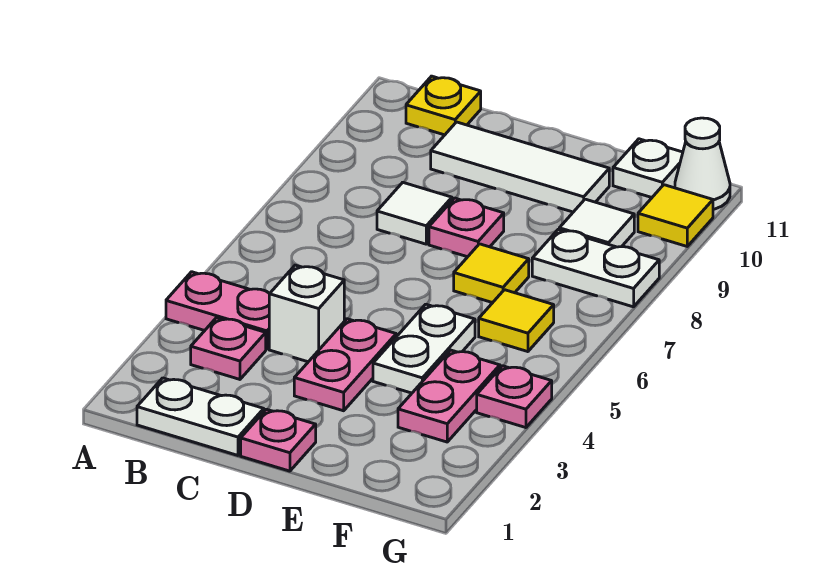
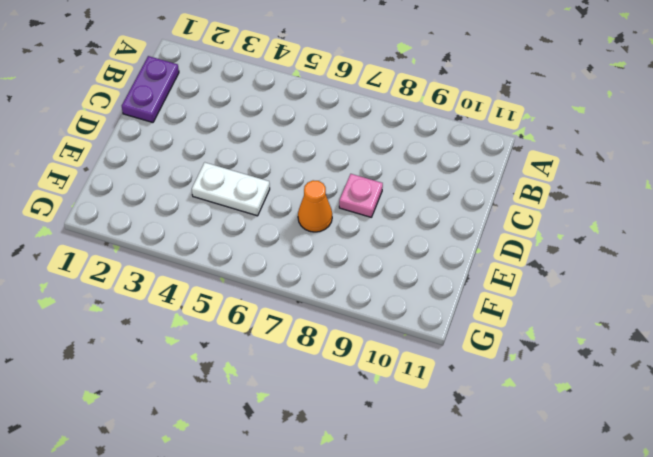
purple plate B1:C1 level 1 -> white plate B1:C1 level 1
orange cone E7 level 1 -> yellow tile E7 level 1
none -> pink plate A4:B4 level 1
none -> pink plate B3 level 1
none -> yellow plate B11 level 1

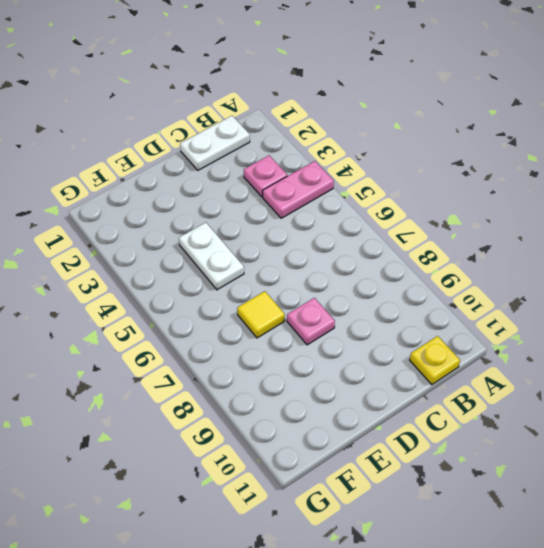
none -> white brick C4 level 1
none -> white tile C8 level 1
none -> white tile C10:E10 level 1

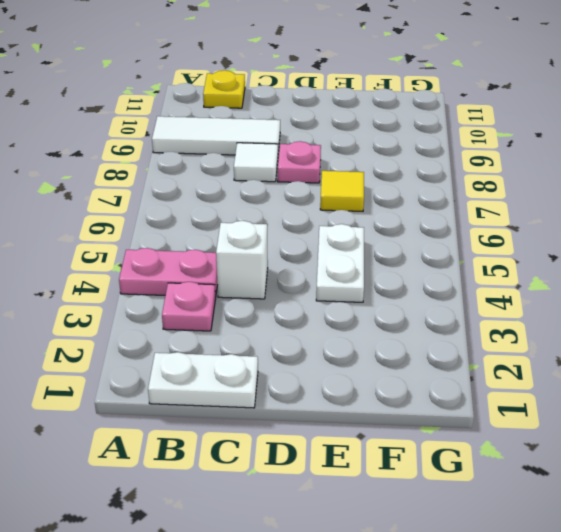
white tile A9:C9 level 1 -> white tile C10:E10 level 1
none -> pink plate D1 level 1
none -> pink plate D3:D4 level 1
none -> pink plate F3:F4 level 1

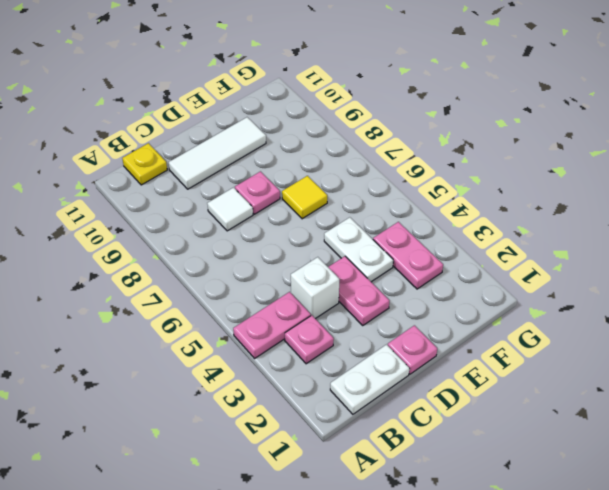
none -> yellow tile F6 level 1
none -> white plate F8:G8 level 1
none -> white tile F9 level 1

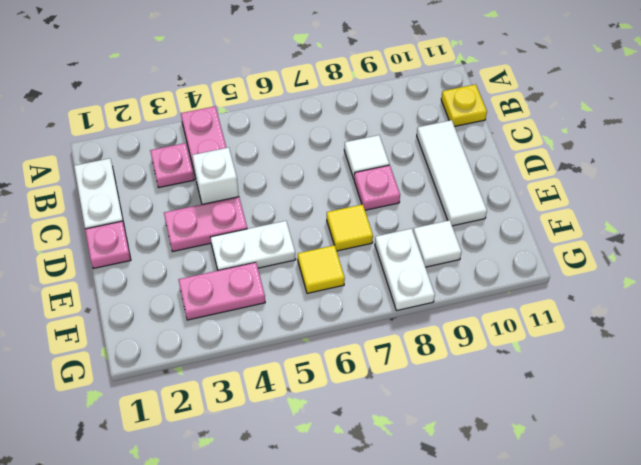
none -> white plate F11 level 1
none -> pink plate G4 level 1
none -> yellow tile G10 level 1

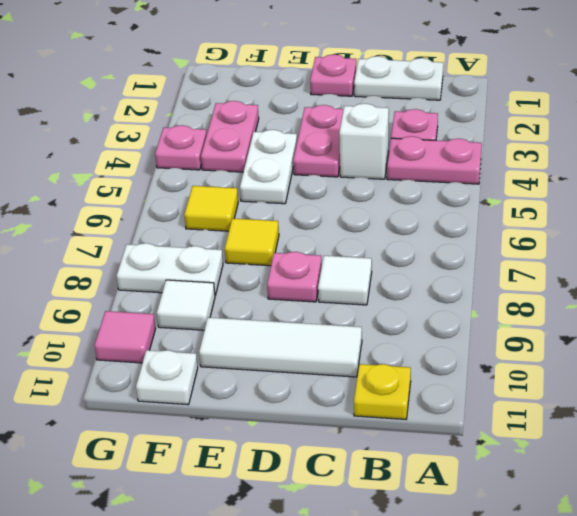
pink tile G10 level 1 -> yellow tile G10 level 1
none -> white cone G11 level 1

